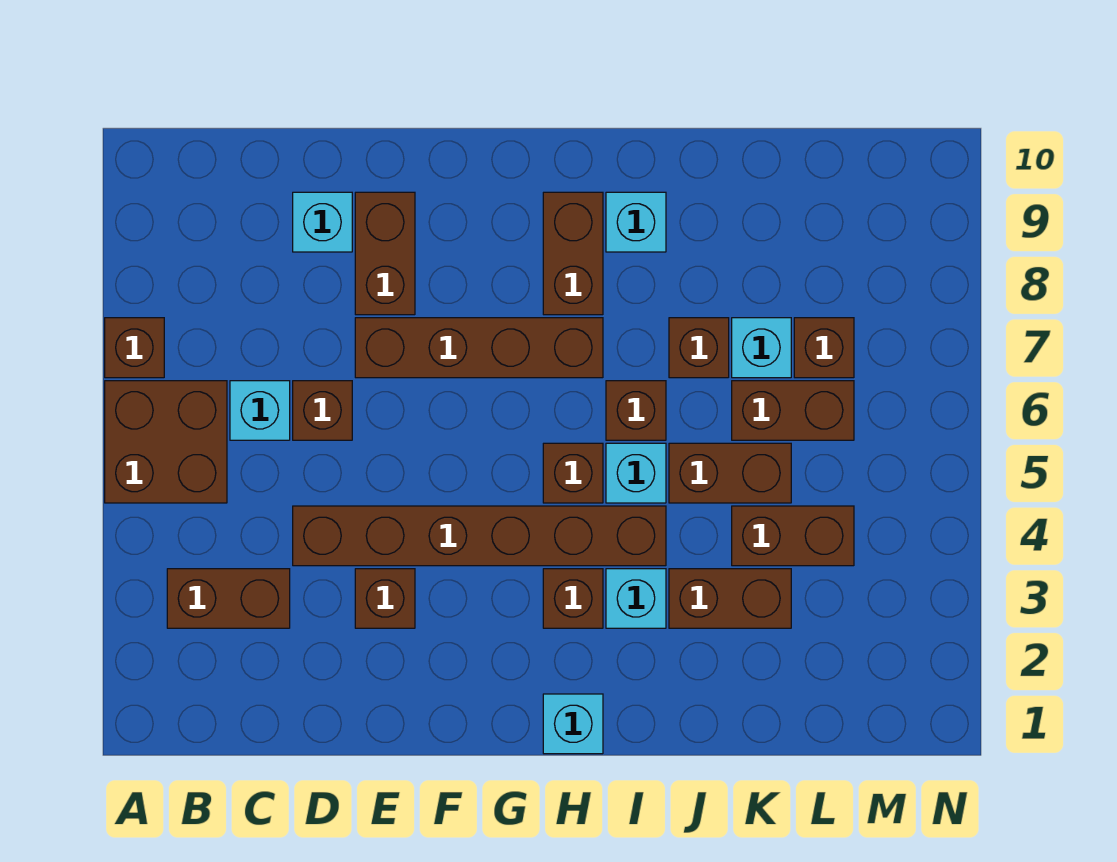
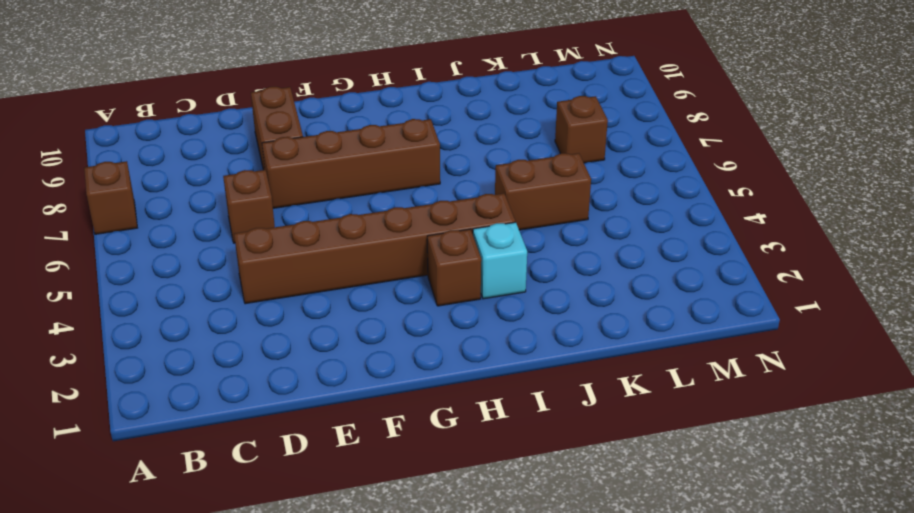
none -> brown brick A5:B6 level 1
none -> brown brick B3:C3 level 1
none -> cyan brick C6 level 1

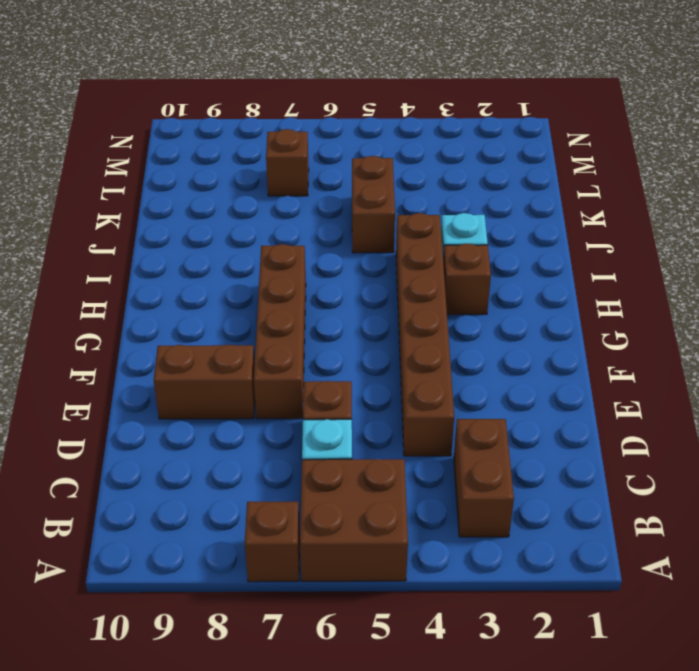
none -> cyan brick D9 level 1
none -> brown brick E3 level 1
none -> cyan brick H1 level 1

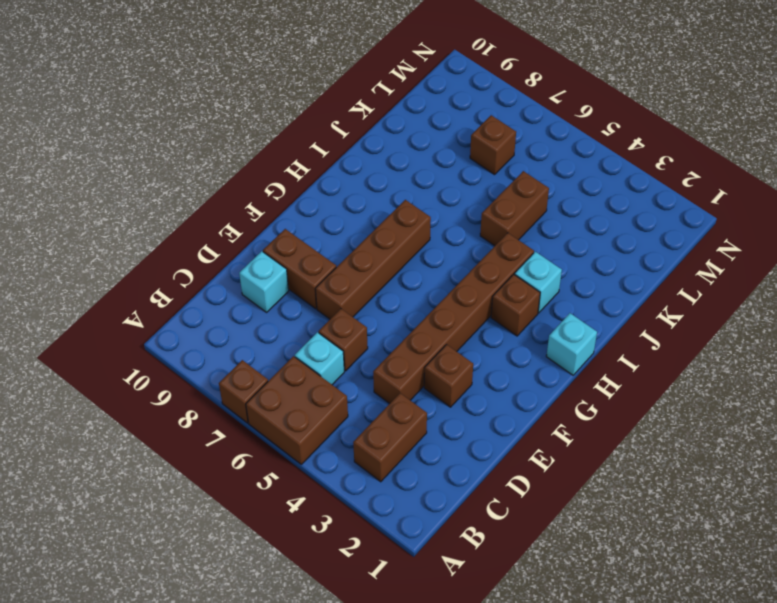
none -> brown brick H5 level 1
none -> brown brick H8:H9 level 1
none -> cyan brick I5 level 1

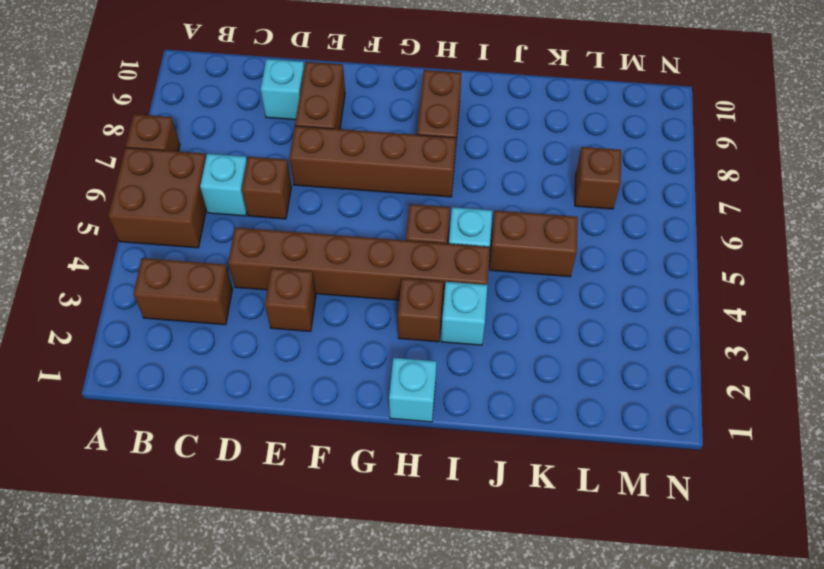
none -> brown brick I6 level 1
none -> cyan brick I9 level 1
none -> brown brick J3:K3 level 1

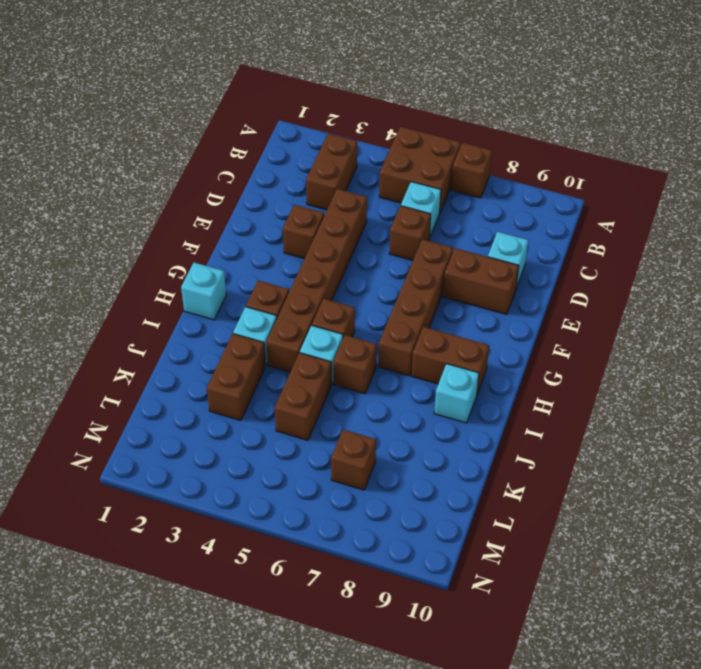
none -> brown brick J7 level 1
none -> brown brick K4:L4 level 1
none -> brown brick K6:L6 level 1

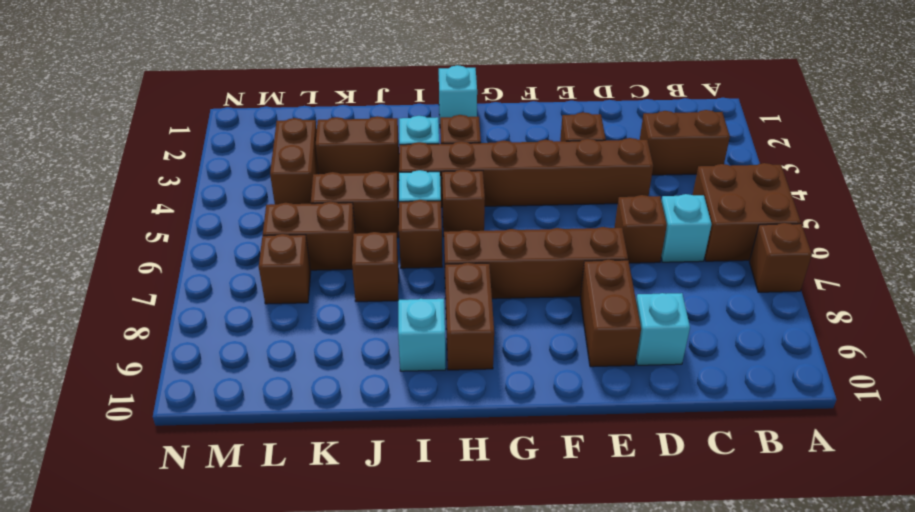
brown brick L3:L4 level 1 -> brown brick K4:L4 level 1
none -> cyan brick K7 level 1

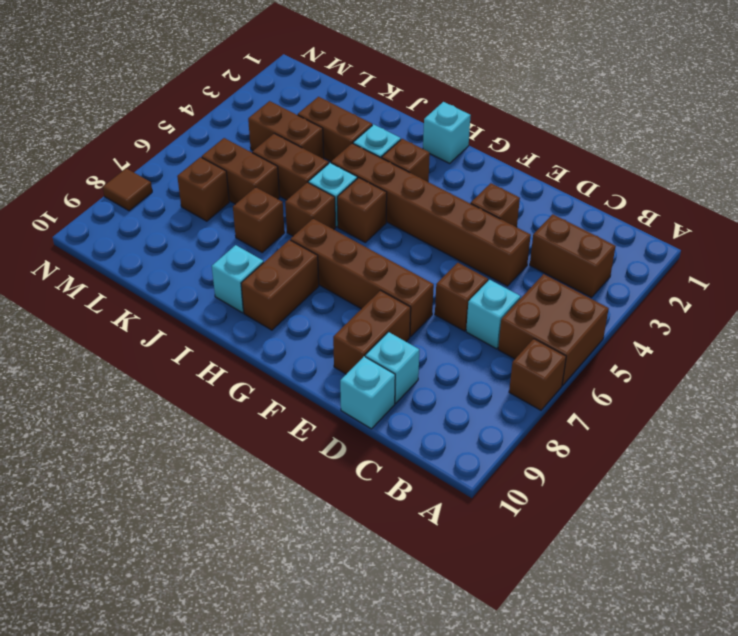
cyan brick D10 level 1 -> cyan brick K7 level 1
brown tile N8 level 1 -> none

